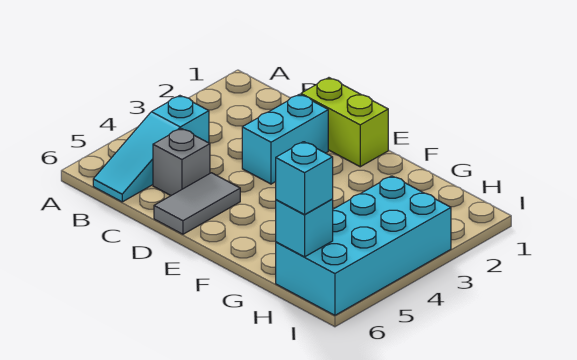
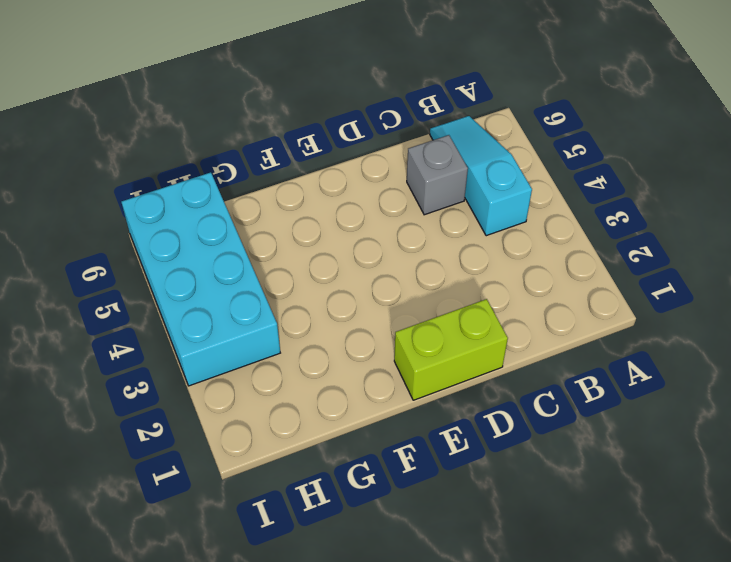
none -> cyan brick D2:D3 level 1
none -> grey tile D5:D6 level 1

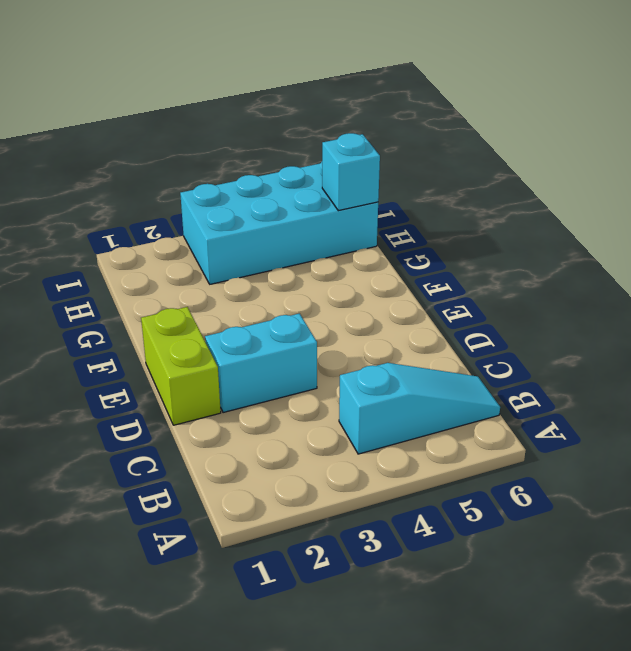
none -> grey brick C5 level 1
none -> grey tile D5:D6 level 1

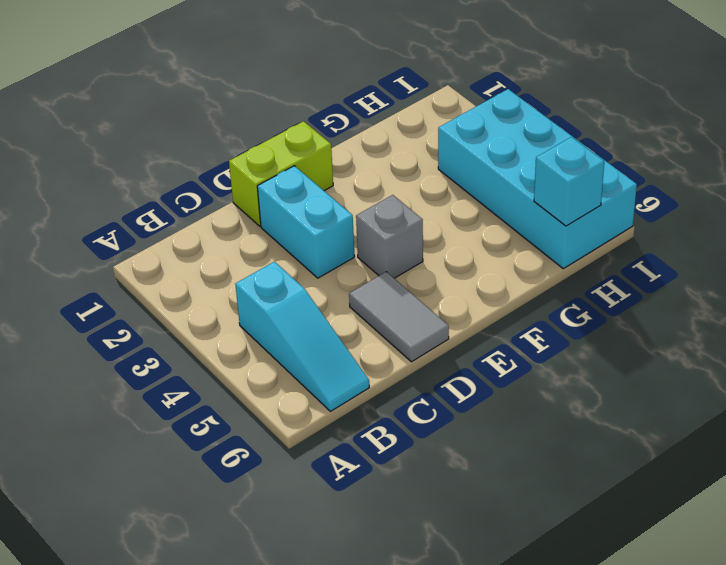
grey brick E4 level 1 -> grey brick C5 level 1
none -> cyan brick H6 level 3

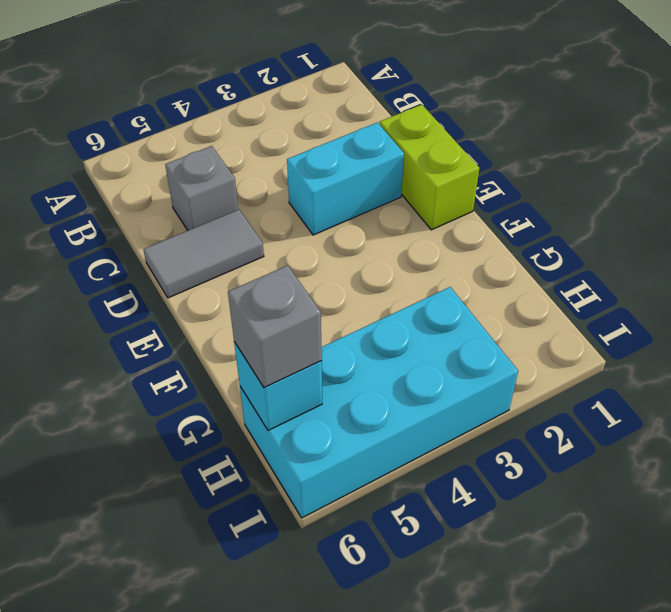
grey brick H6 level 3 -> cyan brick H6 level 3
none -> cyan slope B4:B6 level 1 top 4

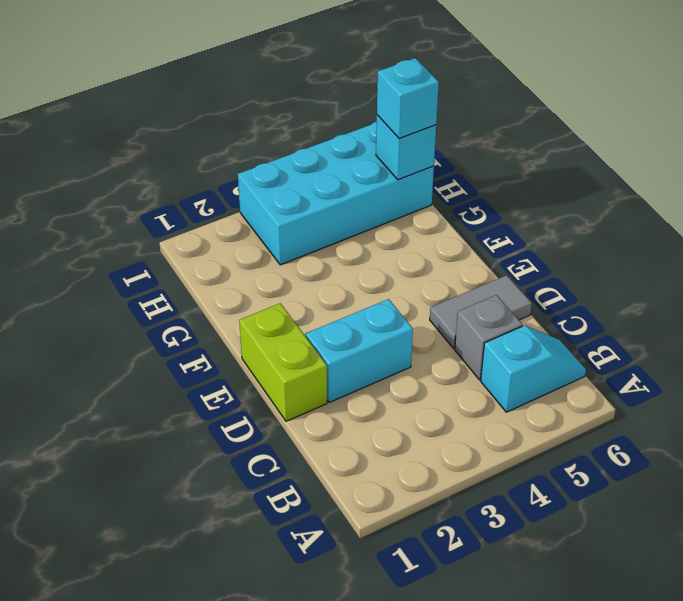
cyan slope B5:B6 level 1 top 5 -> cyan slope B4:B6 level 1 top 4

